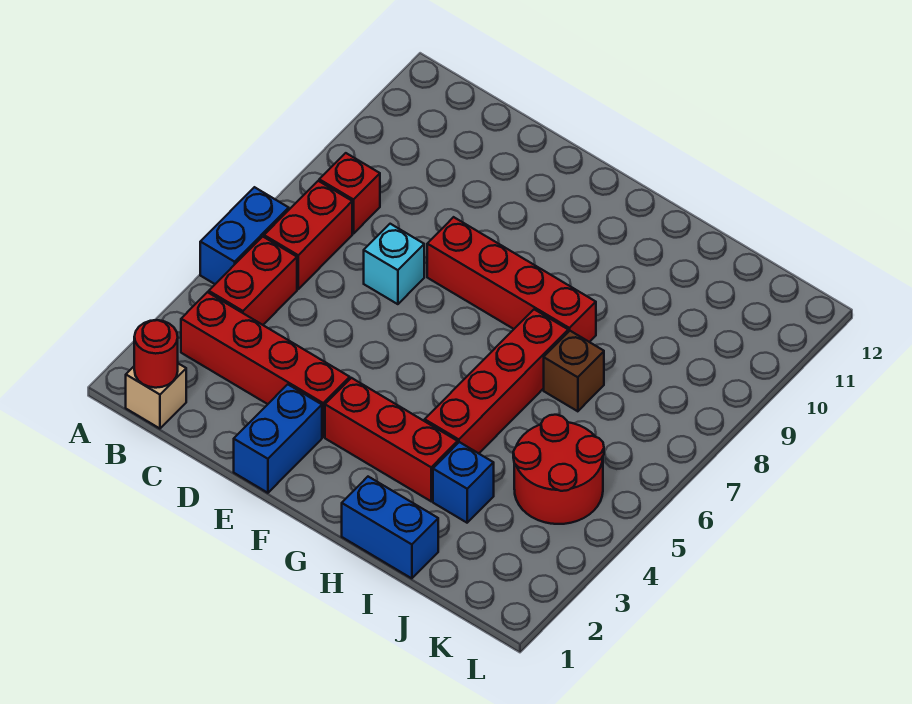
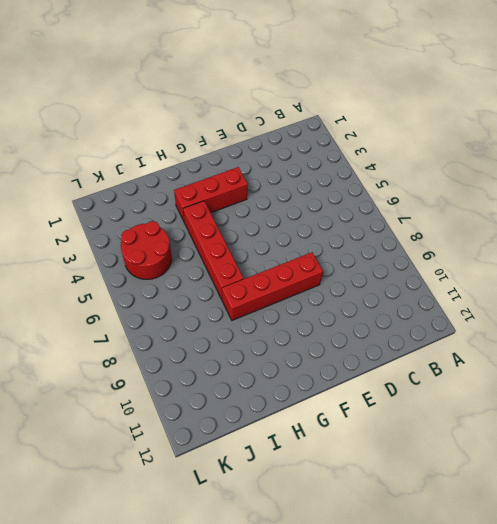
none -> blue brick A5:A6 level 1
none -> tan brick B1 level 1
none -> red brick B3:E3 level 1

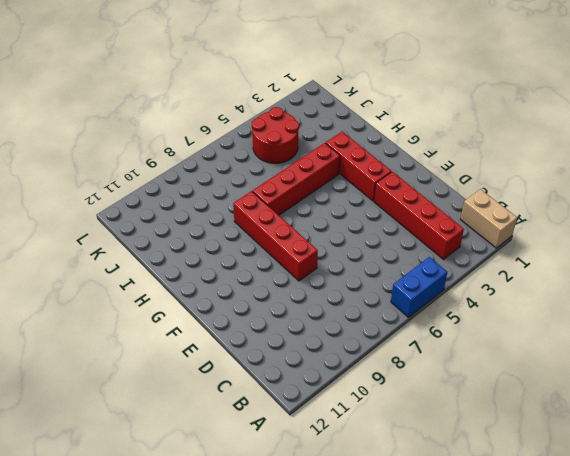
tan brick A1:B1 level 1 -> tan brick B1 level 1
none -> red brick B4:B5 level 1
none -> red brick B6:B7 level 1
none -> red brick B8 level 1

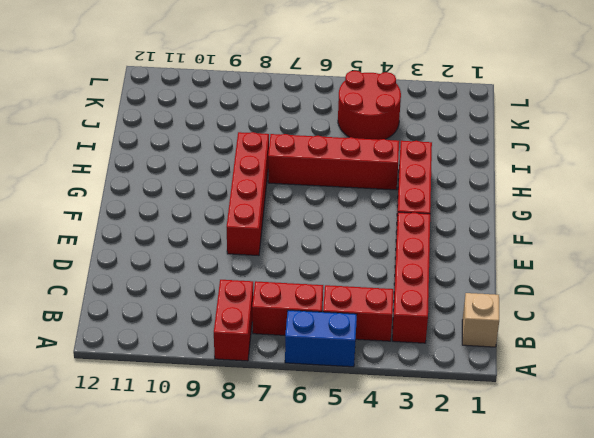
red brick A8:B8 level 1 -> red brick B8 level 1
none -> cyan brick D7 level 1
none -> blue brick E1:E2 level 1
none -> blue brick H1:I1 level 1

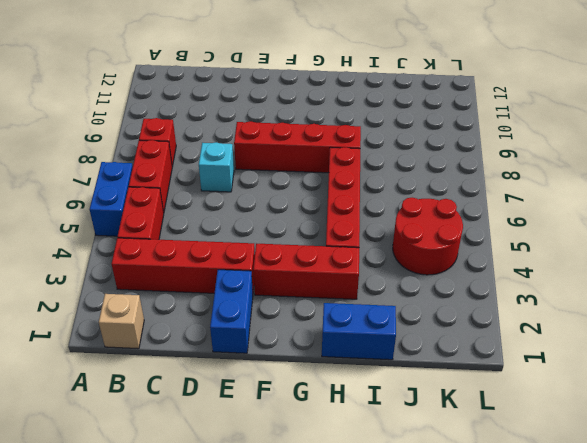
none -> blue brick I3 level 1
none -> brown brick I7 level 1
none -> red round brick B1 level 2

